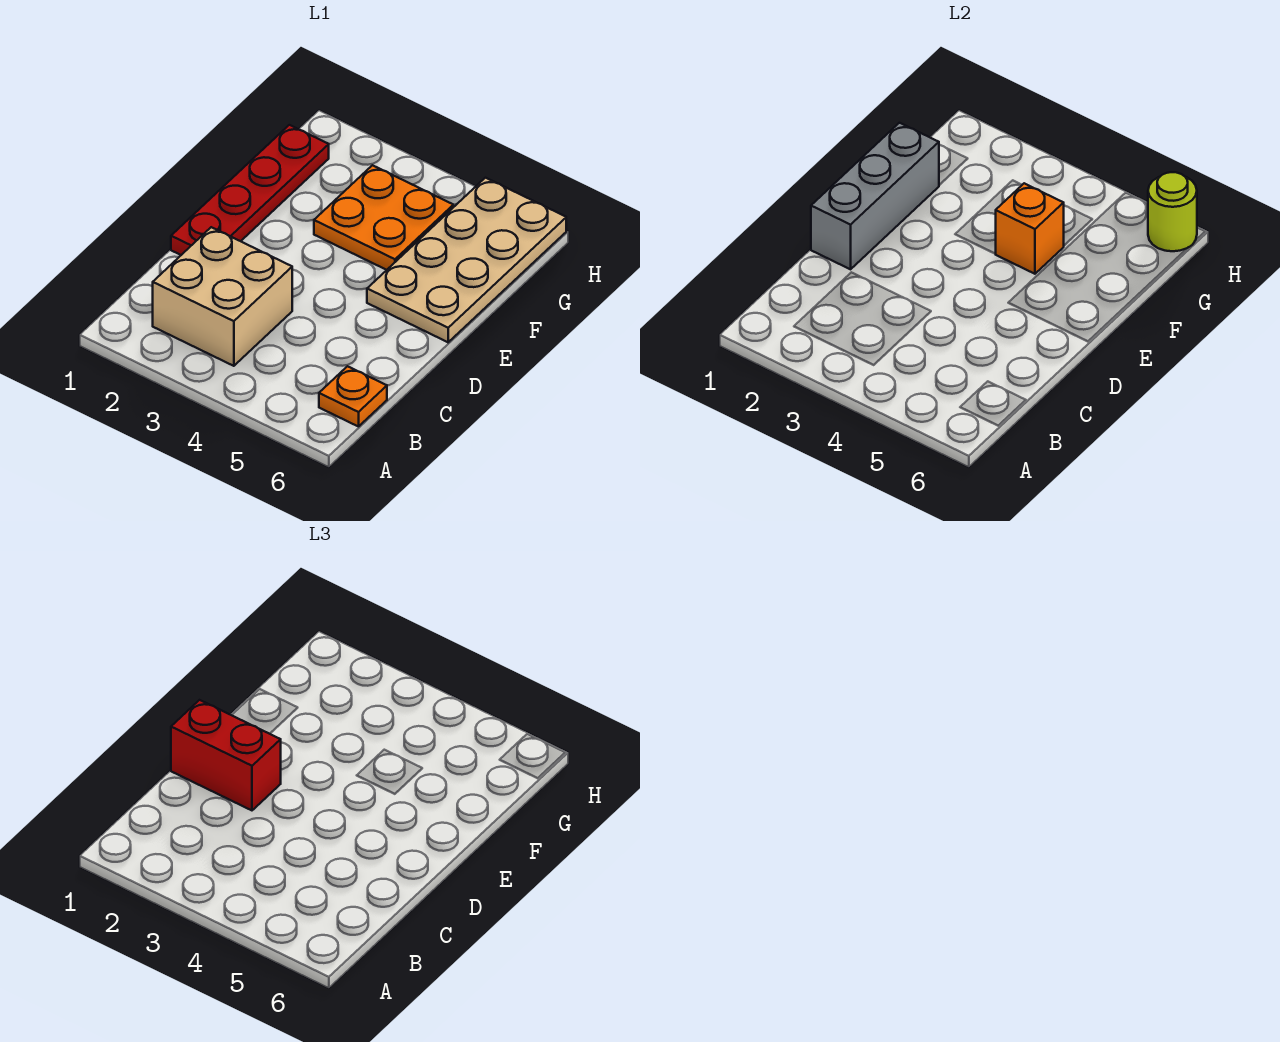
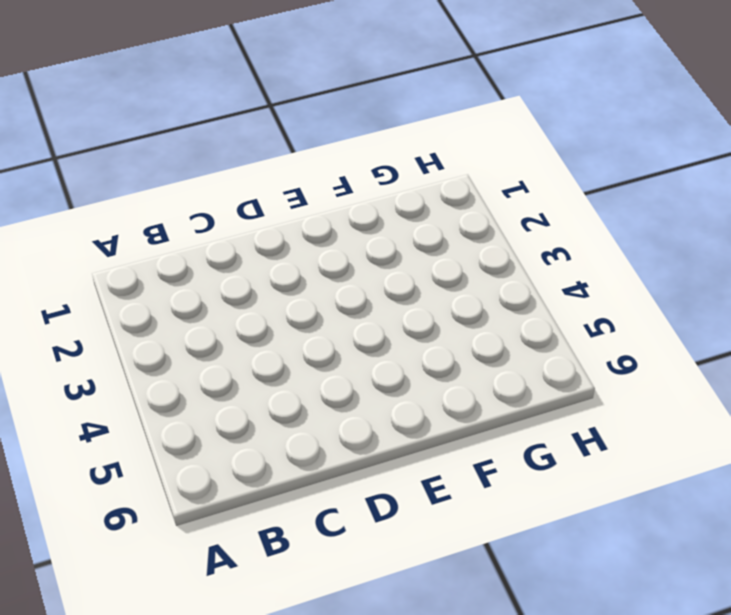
none -> tan brick B2:C3 level 1
none -> orange plate B6 level 1

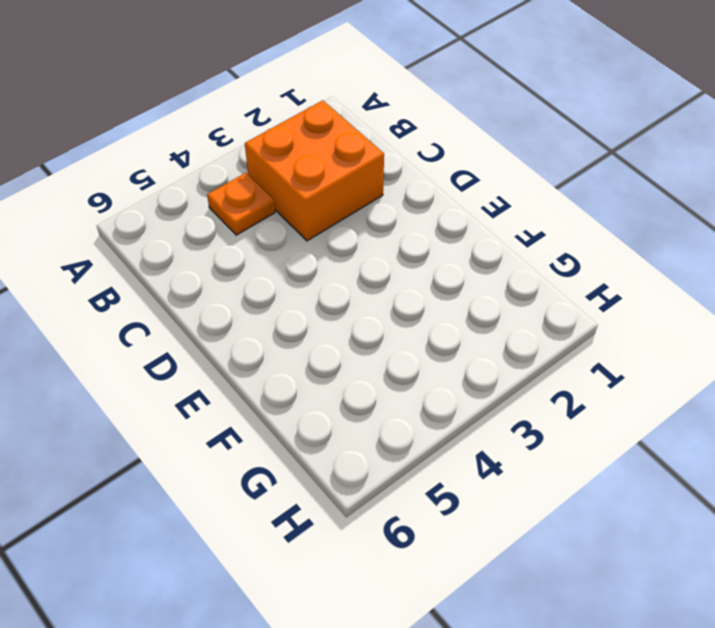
orange brick B2:C3 level 1 -> tan brick B2:C3 level 1
orange plate B4 level 1 -> orange plate B6 level 1
none -> red plate D1:G1 level 1
none -> tan plate E5:H6 level 1

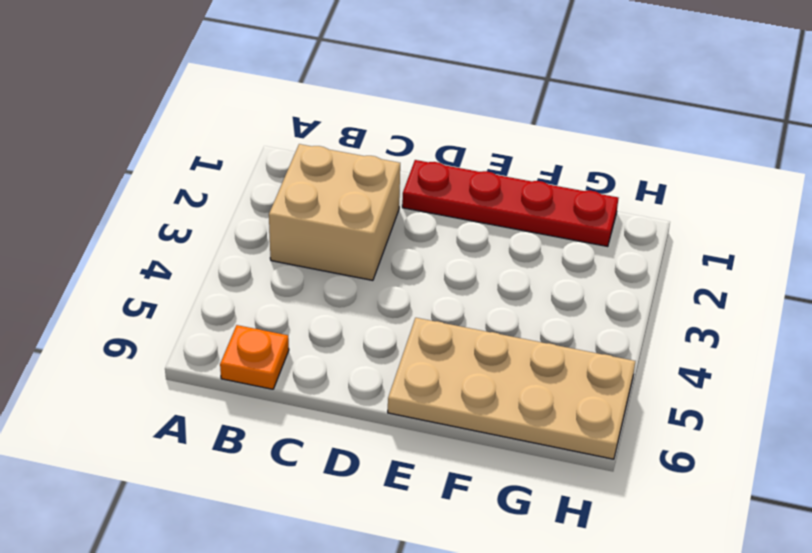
none -> orange plate F3:G4 level 1
none -> grey brick D1:F1 level 2

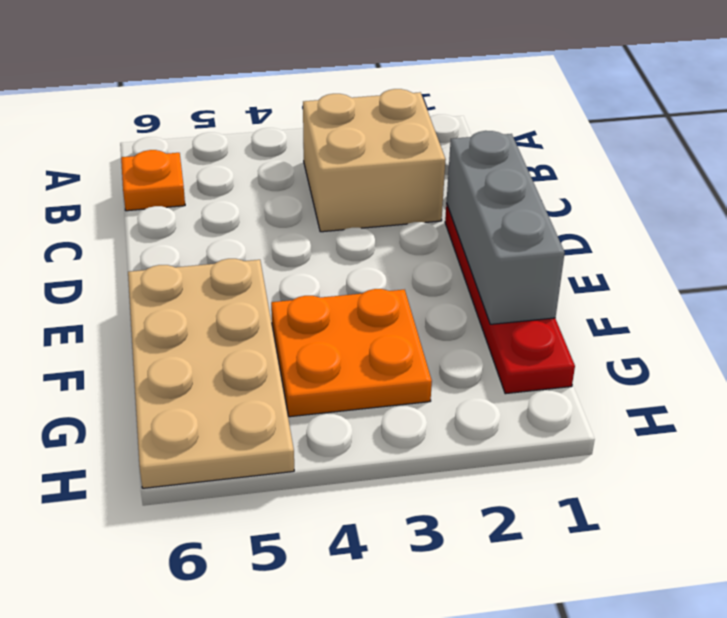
none -> orange brick F4 level 2
none -> lime round brick H6 level 2

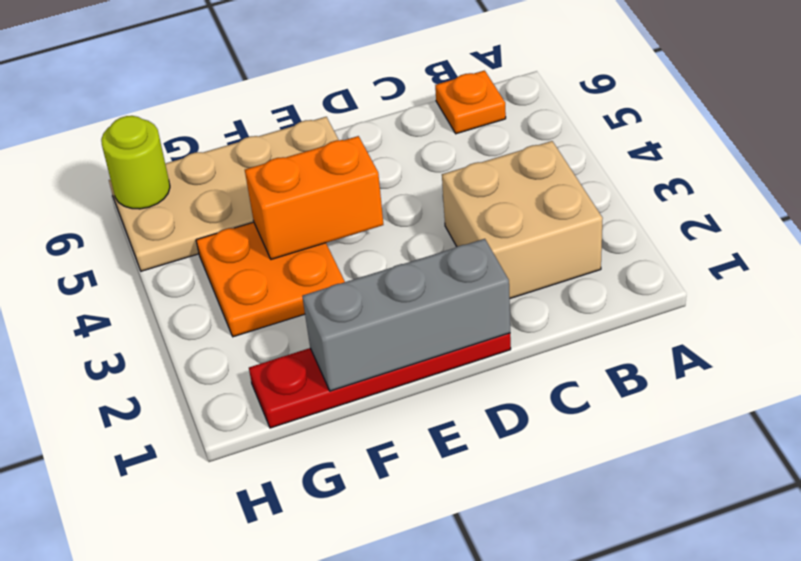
orange brick E4:F4 level 2 -> orange brick F4 level 2
none -> red brick D1:D2 level 3

